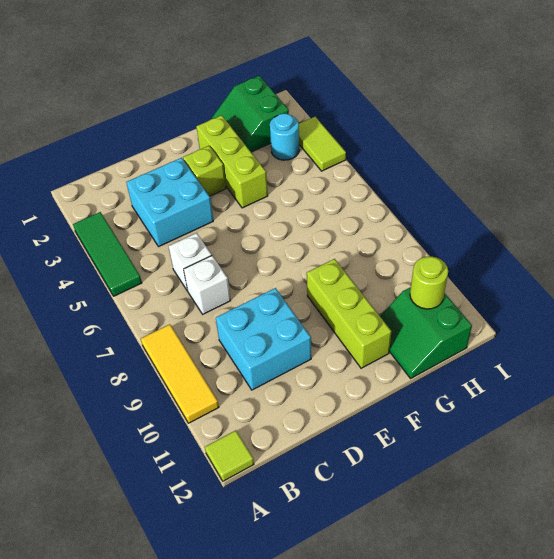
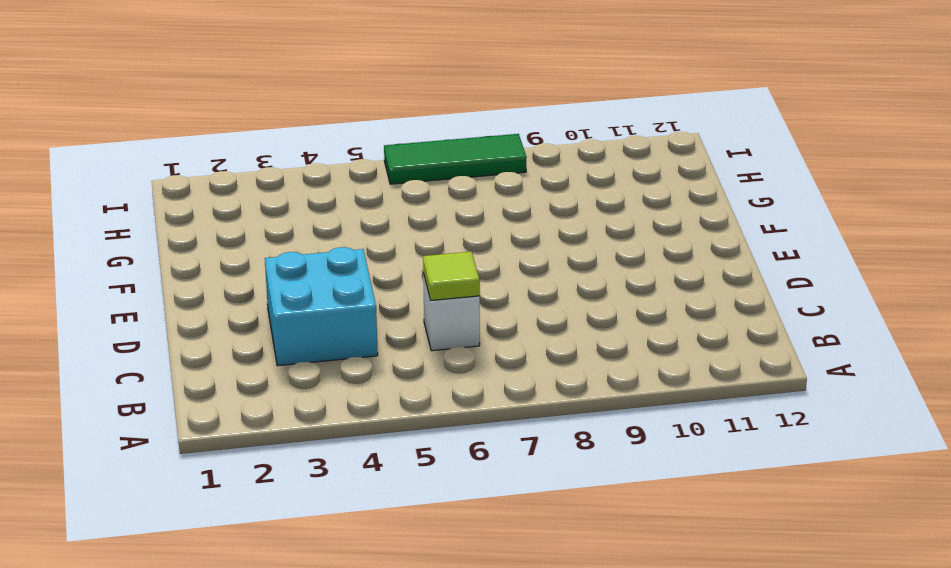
lime tile C6 level 2 -> lime tile A12 level 1
green tile I6:I8 level 1 -> green tile A3:A5 level 1
none -> yellow tile A8:A10 level 1
none -> white brick C7 level 1
none -> cyan brick C9:D10 level 1

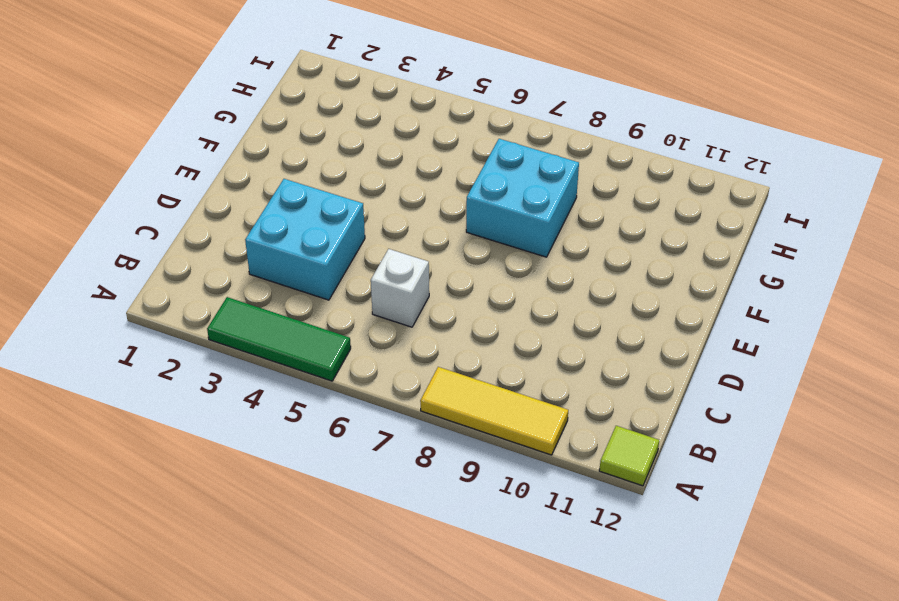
cyan brick F7:G8 level 1 -> cyan brick C9:D10 level 1
none -> white brick C7 level 1
none -> lime brick E3 level 1
none -> lime brick F2:F4 level 1

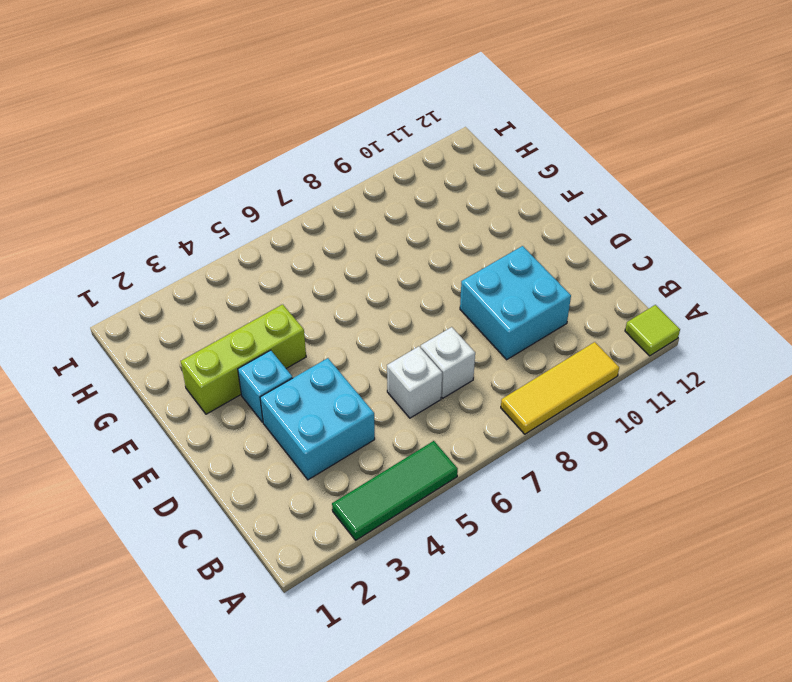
cyan brick E3 level 1 -> lime brick E3 level 1
none -> lime brick F9:F11 level 1
none -> green slope G1:H2 level 1 top H
none -> green slope G11:H12 level 1 top H

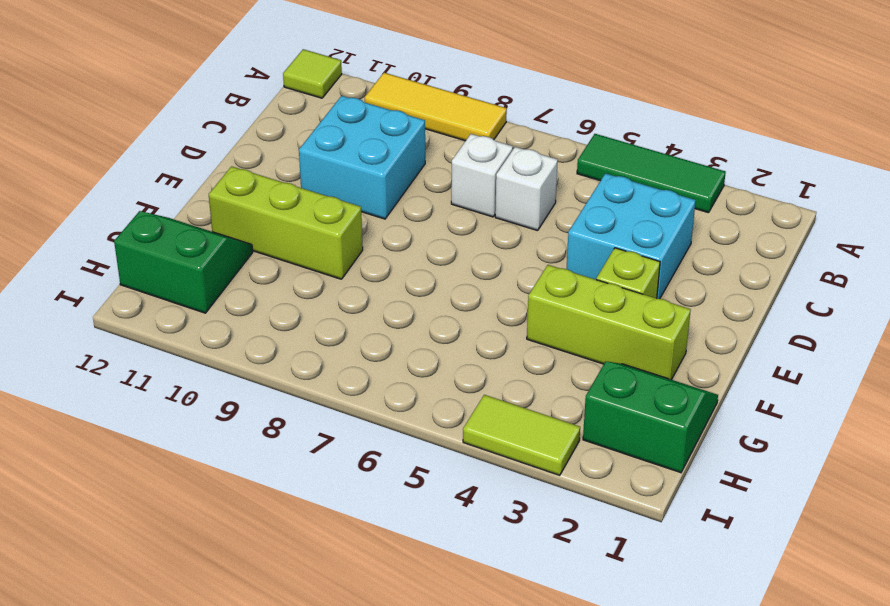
none -> cyan round brick H3 level 1
none -> lime round brick H11 level 2

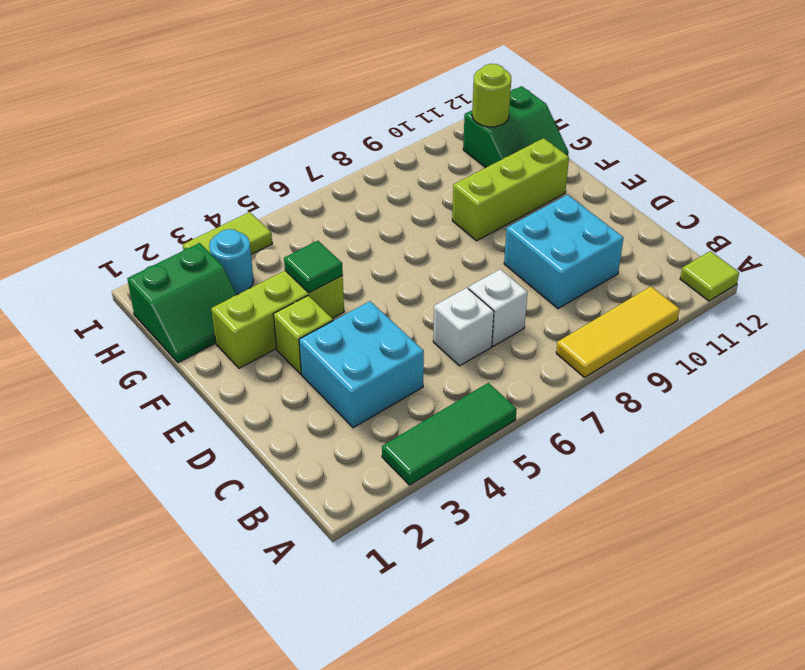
green tile F4 level 2 -> none

